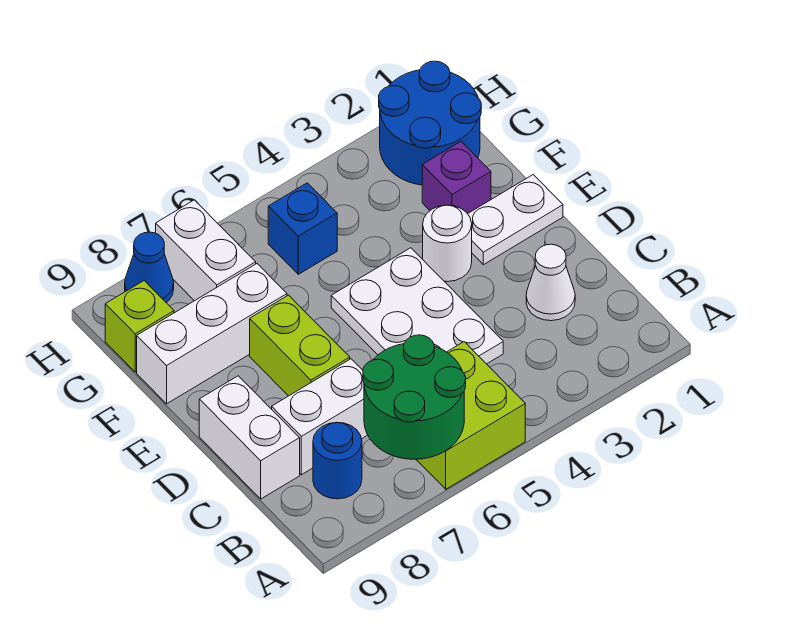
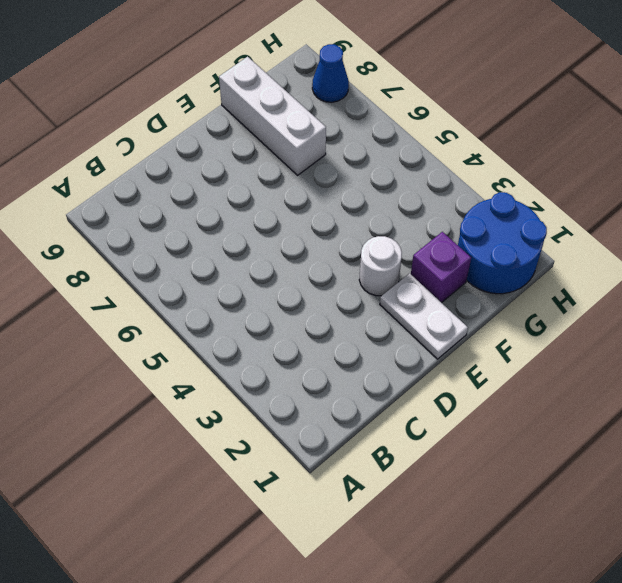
none -> lime brick A5:B6 level 1
none -> blue round brick B8 level 1
none -> white cone C2 level 1

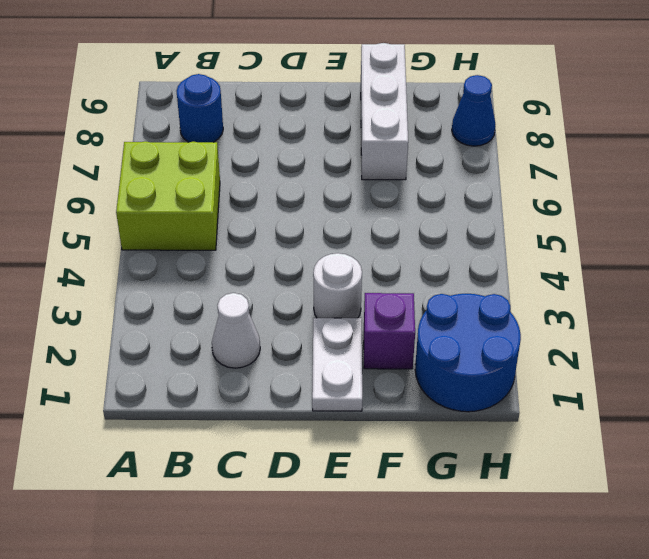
none -> white plate C4:E5 level 1
none -> white brick C7:C8 level 1
none -> white brick C9:D9 level 1

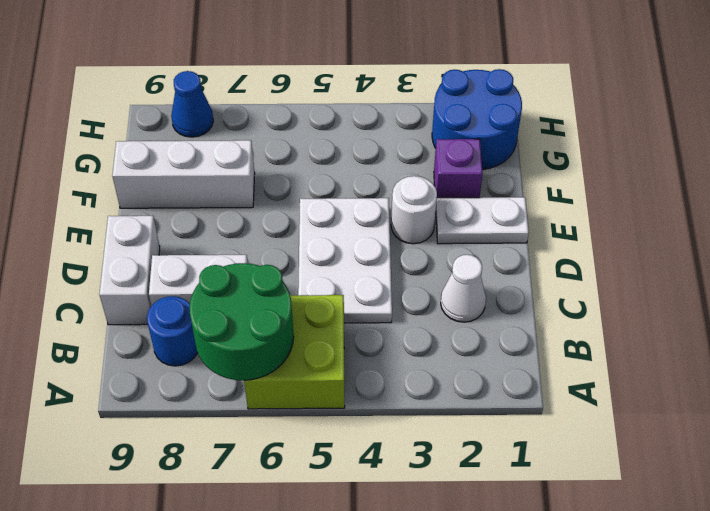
none -> lime brick D7:E7 level 1
none -> blue brick G5 level 1
none -> white brick G7:H7 level 1

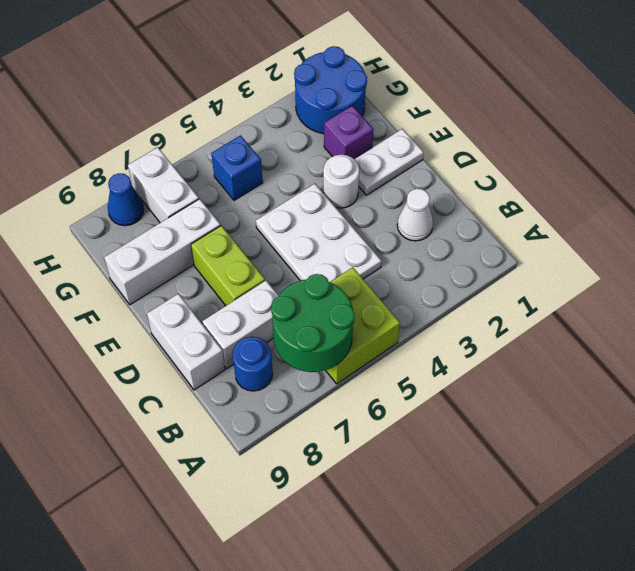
none -> lime brick G9 level 1

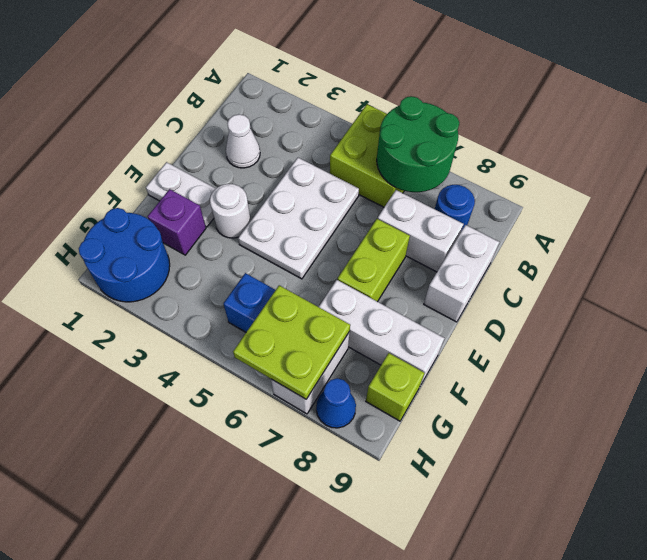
lime plate G6:H7 level 2 -> none

